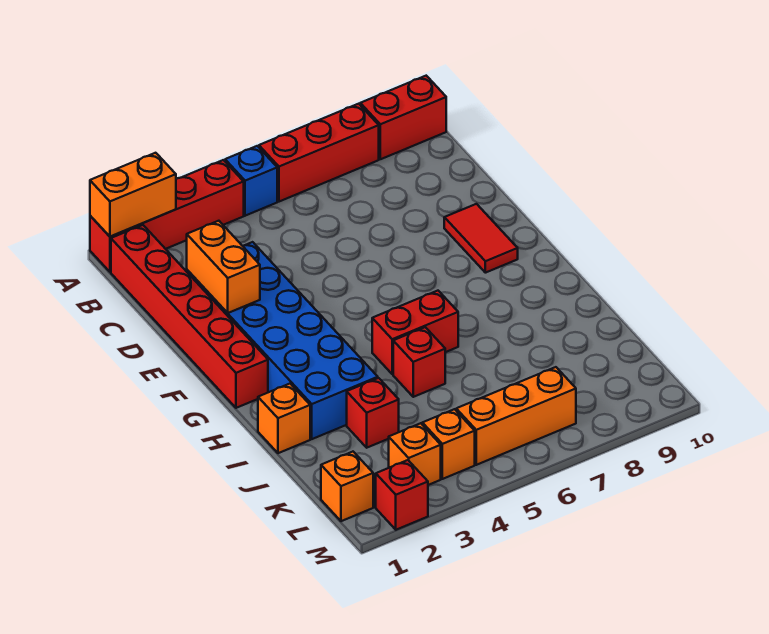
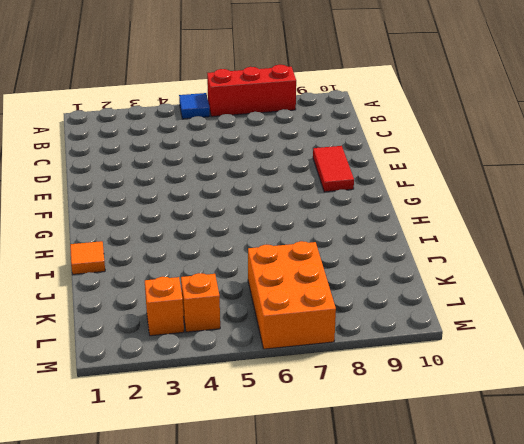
blue tile A5 level 1 -> blue brick A5 level 1
orange tile I1 level 1 -> orange brick I1 level 1
orange brick K6:M7 level 1 -> orange brick L5:L7 level 1
none -> red brick A1:A4 level 1
none -> red brick A9:A10 level 1
none -> red brick B1:G1 level 1

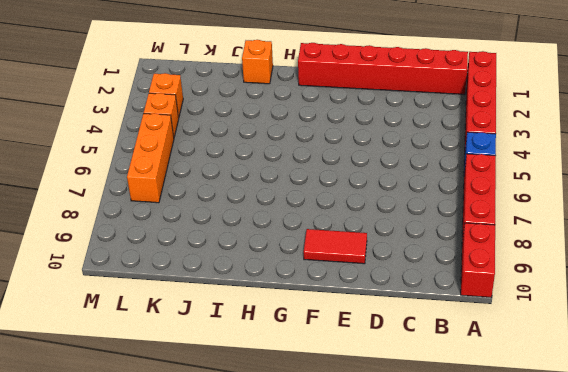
none -> blue brick D2:I3 level 1
none -> red brick H5:H6 level 1
none -> red brick I5 level 1

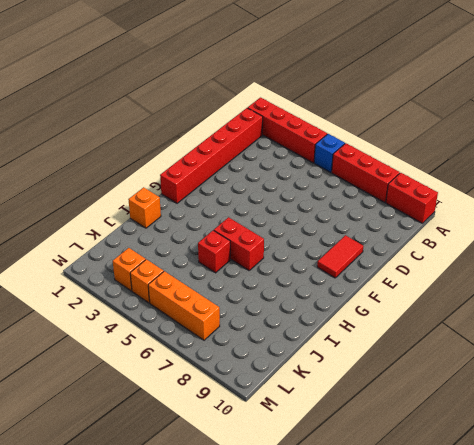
none -> blue brick D2:I3 level 1
none -> red brick J3 level 1
none -> orange brick L1 level 1

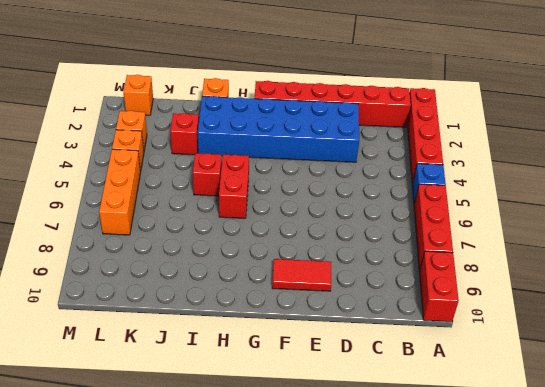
none -> red brick M2 level 1
none -> orange brick A1:A2 level 2
none -> orange brick D2:E2 level 2

